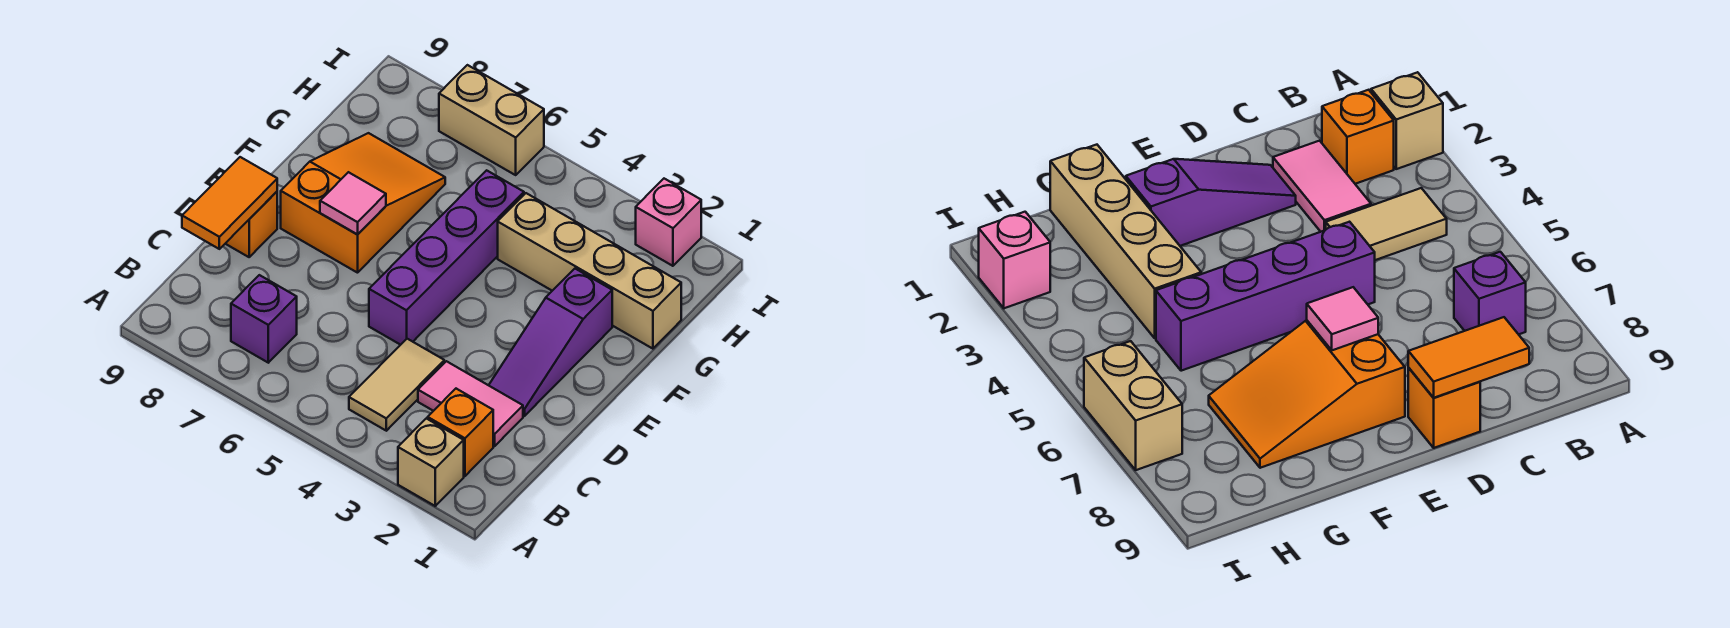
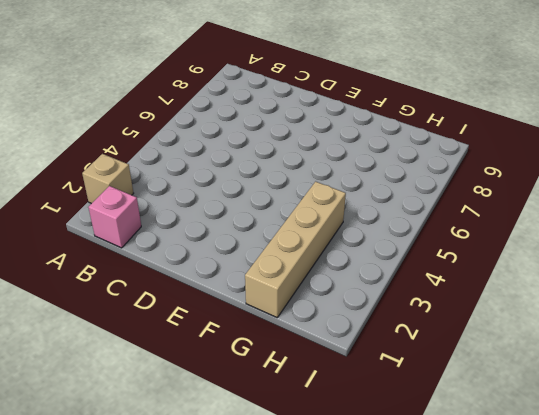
pink brick B1 level 1 -> pink brick I2 level 1
none -> orange brick B2 level 1
none -> tan tile B4:C4 level 1
none -> purple brick B7 level 1

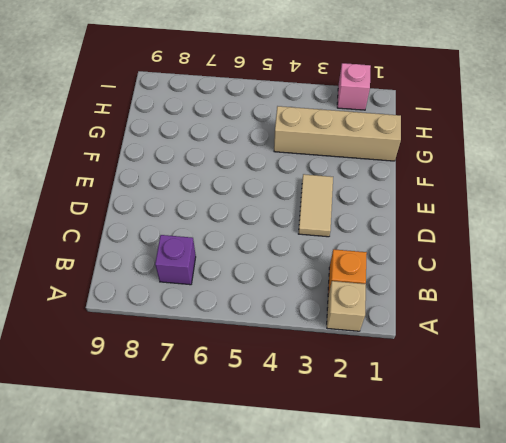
tan tile D3:E3 level 1 -> tan tile B4:C4 level 1
none -> pink tile C2:C3 level 1
none -> purple slope D2:F2 level 1 top F
none -> purple brick D5:G5 level 1

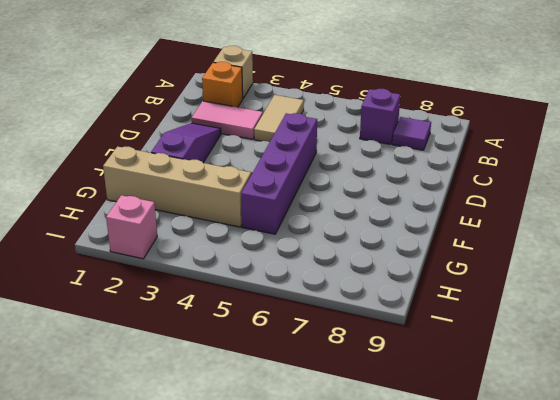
purple tile B8 level 1 -> none
none -> orange brick D9 level 1
none -> orange slope E7:G8 level 1 top E
none -> tan brick I6:I7 level 1

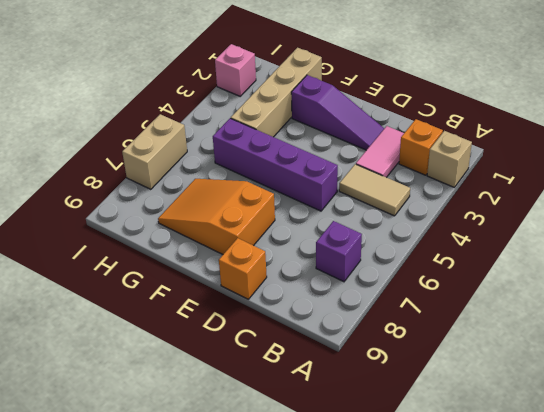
none -> orange tile C9:D9 level 2
none -> pink tile E7 level 2

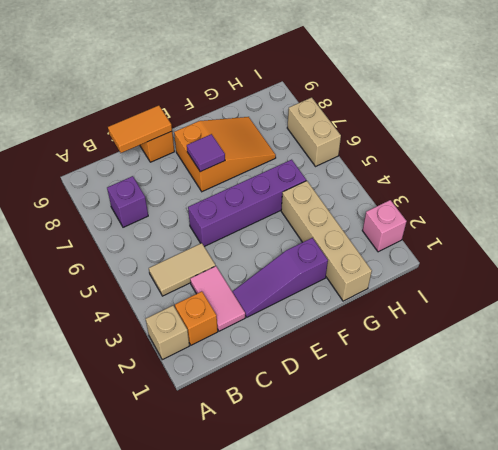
purple tile E7 level 2 -> pink tile E7 level 2

